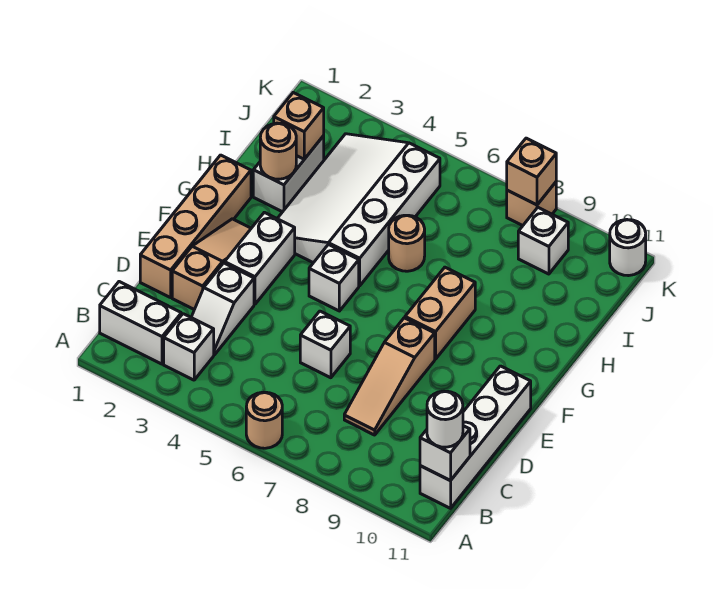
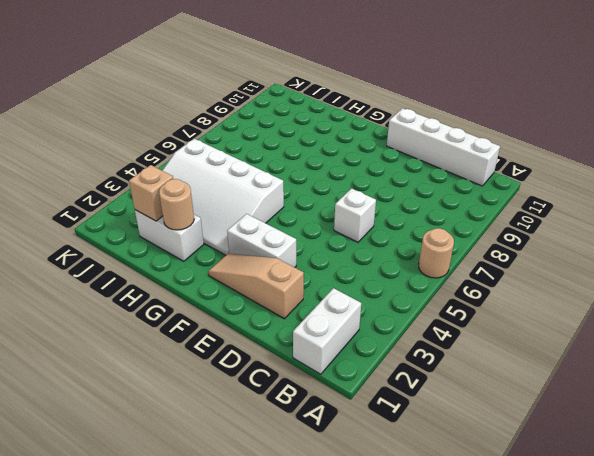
none -> white brick B3 level 1
none -> white slope C3:D3 level 1 top D
none -> tan slope C8:E8 level 1 top E

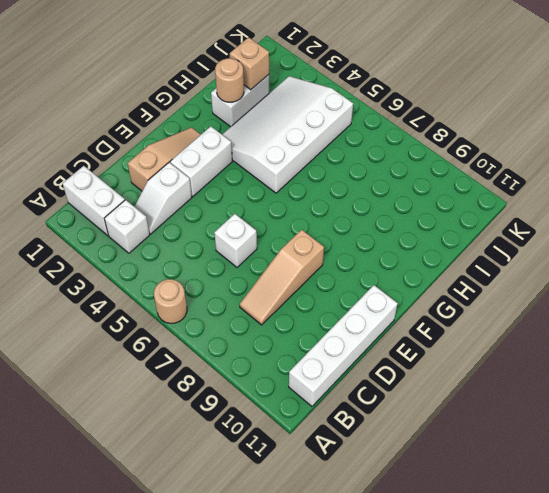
none -> tan brick D1:G1 level 1
none -> white brick F5 level 1
none -> tan brick F8:G8 level 1

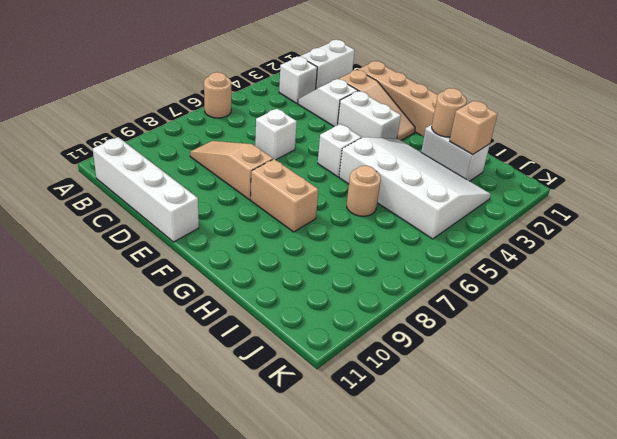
none -> white brick J9 level 1
none -> tan brick K8 level 1
none -> white round brick K11 level 1

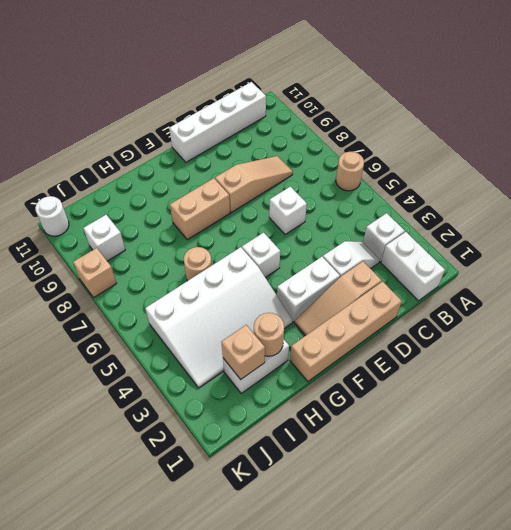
none -> white brick B11 level 2
none -> tan brick K8 level 2
none -> white round brick B11 level 3

